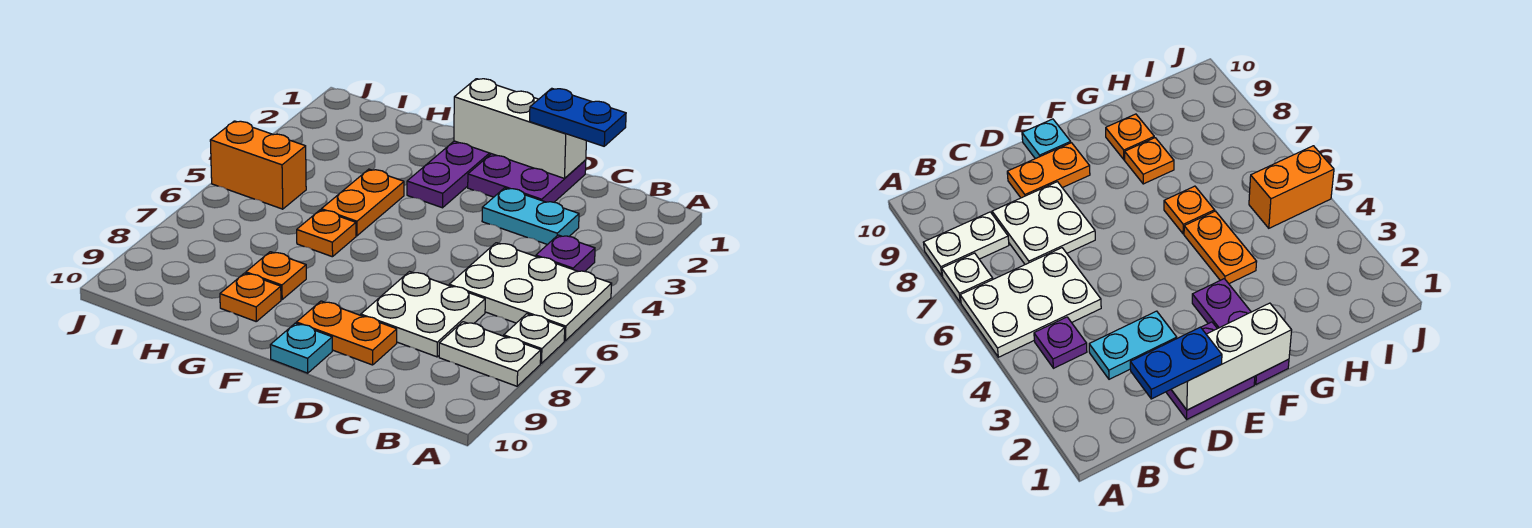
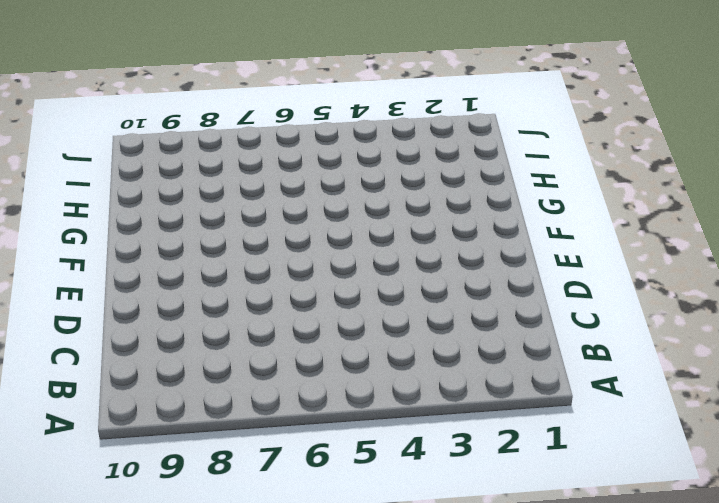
none -> white plate A5:C6 level 1
none -> white plate A7 level 1
none -> white plate A8:B8 level 1

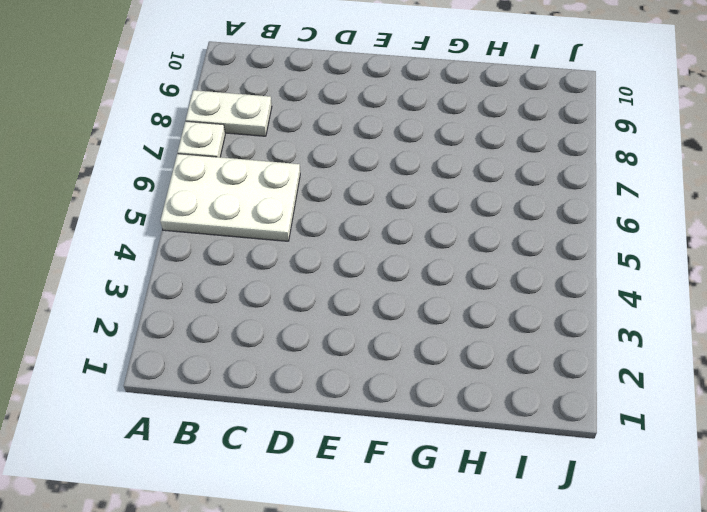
none -> purple plate B4 level 1
none -> cyan plate C3:D3 level 1
none -> white plate C7:D8 level 1

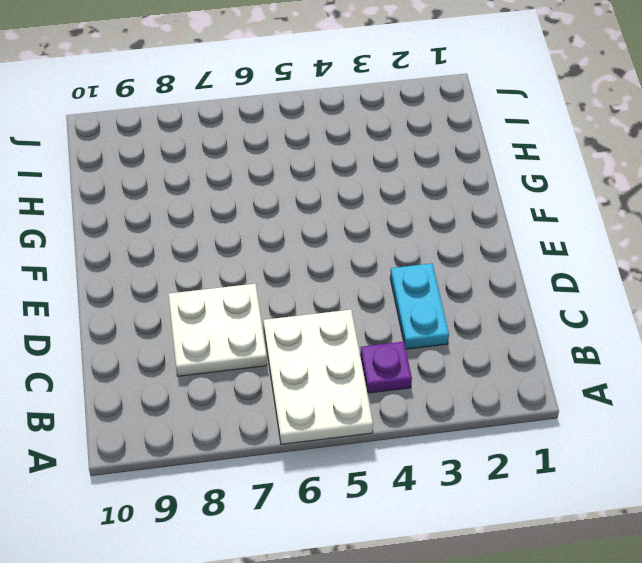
none -> white plate A7 level 1
none -> white plate A8:B8 level 1
none -> purple plate D1:E2 level 1

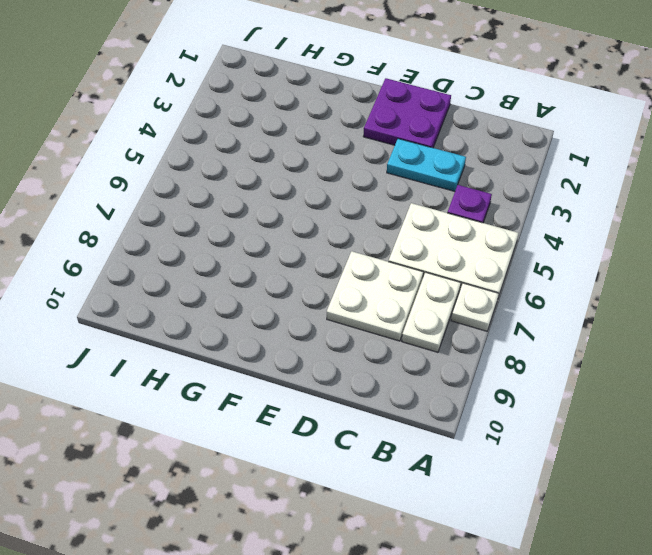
white plate B7:B8 level 1 -> white plate A8:B8 level 1
none -> orange plate D9:E9 level 1
none -> cyan plate E10 level 1
none -> purple plate F1:F3 level 1

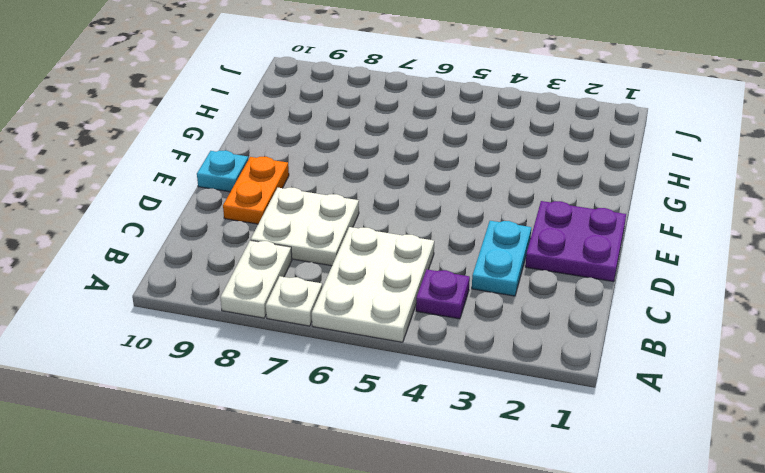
none -> purple plate F1:F3 level 1
none -> orange plate G4:G5 level 1
none -> orange plate G6 level 1

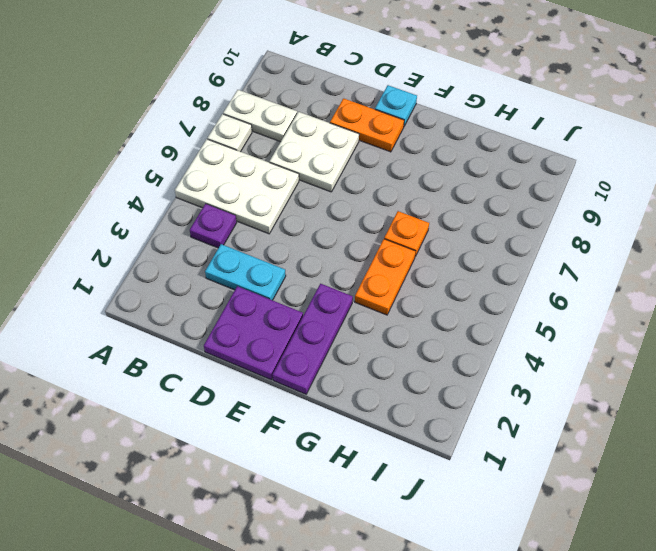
none -> orange plate G8 level 1
none -> orange plate G9 level 1
none -> orange brick I5:J5 level 1

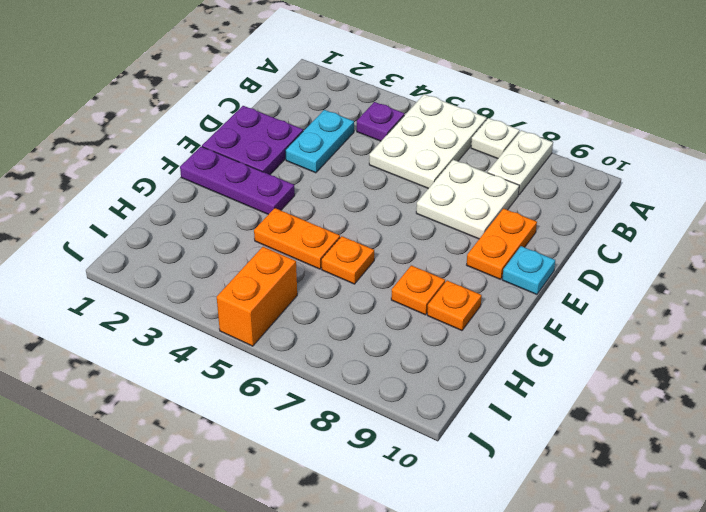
none -> white brick D1:F1 level 2
none -> blue plate C1:D1 level 3

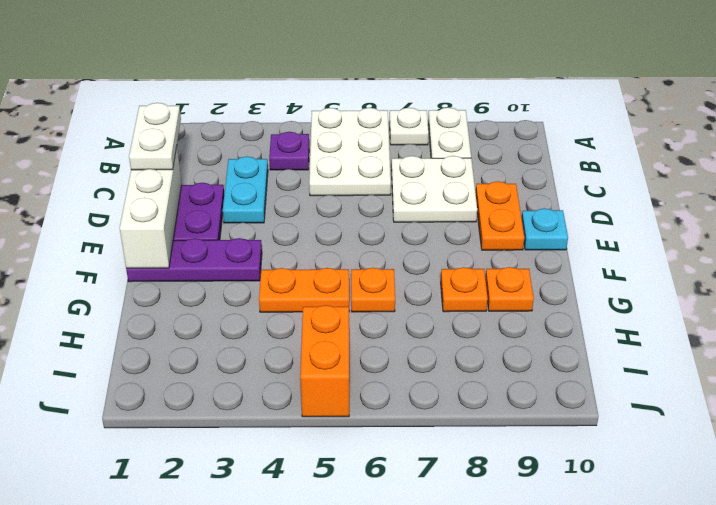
white plate C1:D1 level 3 -> blue plate C1:D1 level 3

